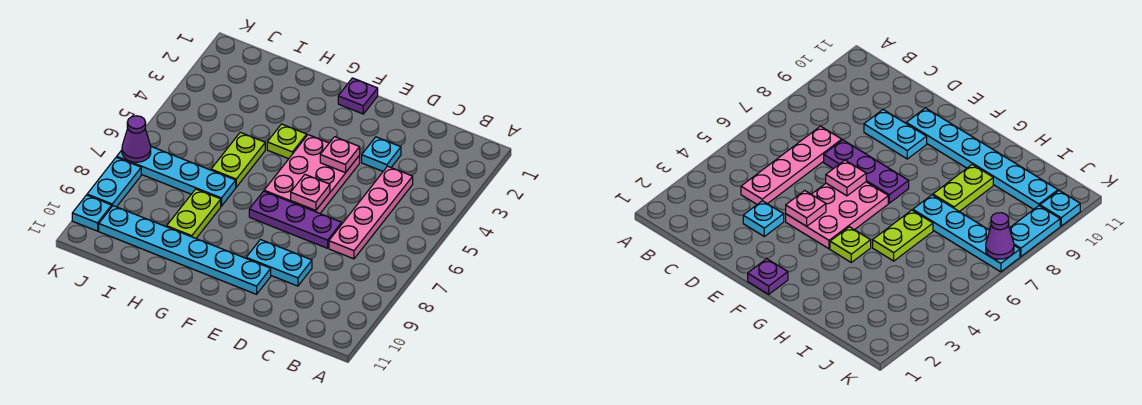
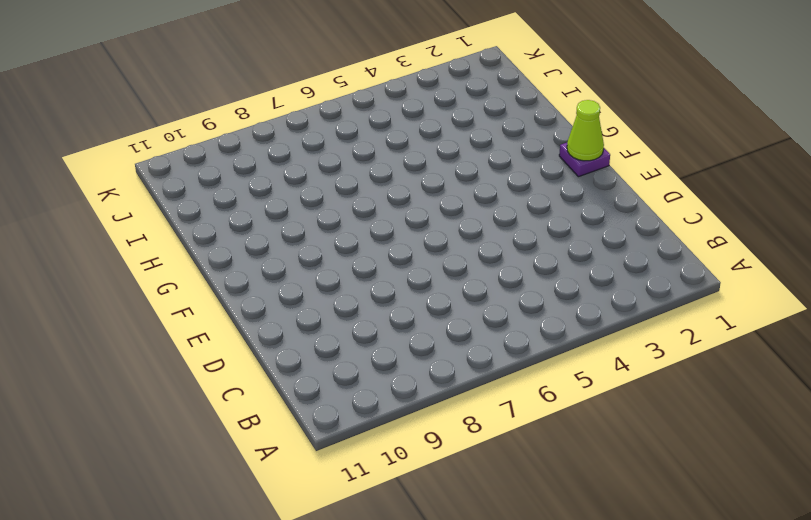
lime cone F1 level 2 -> none
none -> pink plate C4:C7 level 1
none -> cyan plate D3 level 1
none -> purple plate D7:F7 level 1

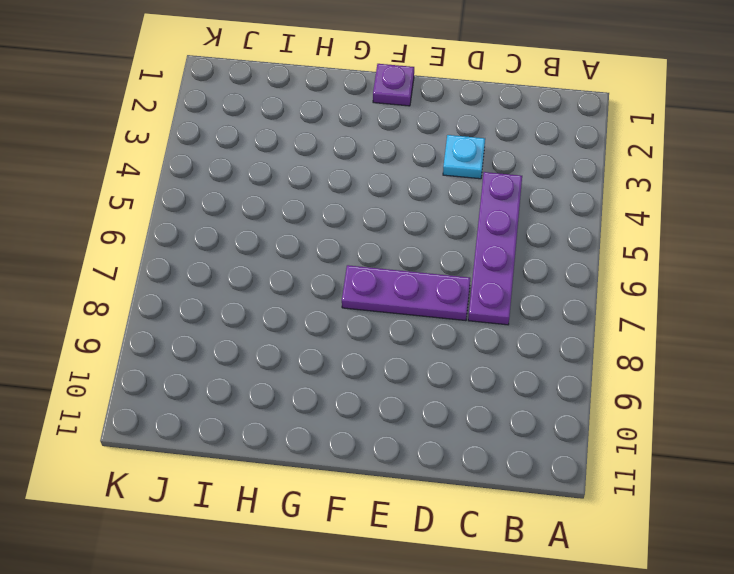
purple plate C4:C7 level 1 -> pink plate C4:C7 level 1
none -> cyan plate D9:E9 level 1
none -> pink plate E4:F6 level 1
none -> cyan plate E10:J10 level 1

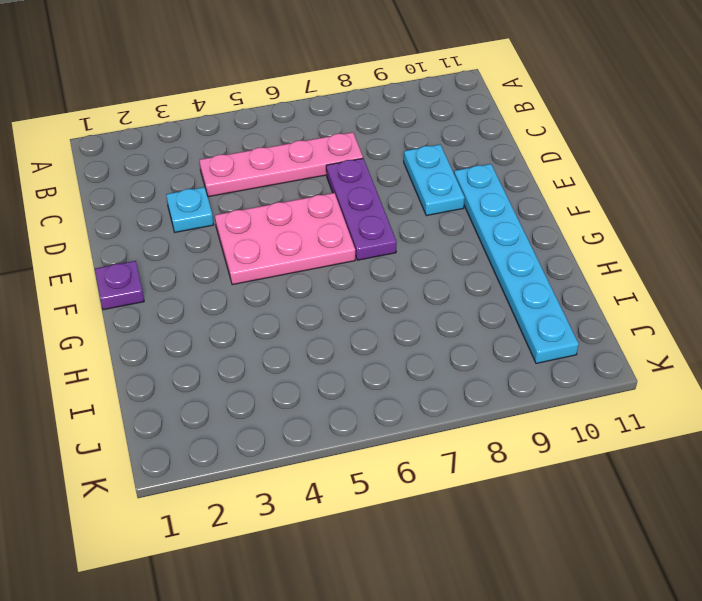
none -> lime plate G4 level 1
none -> lime plate H5:H6 level 1
none -> cyan plate H7:K7 level 1

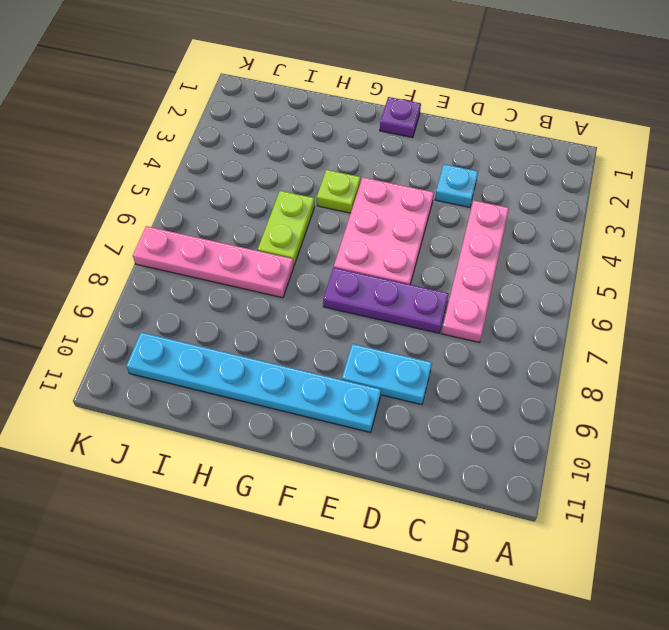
pink plate H7:K7 level 1 -> cyan plate H7:K7 level 1
none -> lime plate H8:H9 level 1
none -> cyan plate K8:K9 level 1
none -> cyan plate K10 level 1

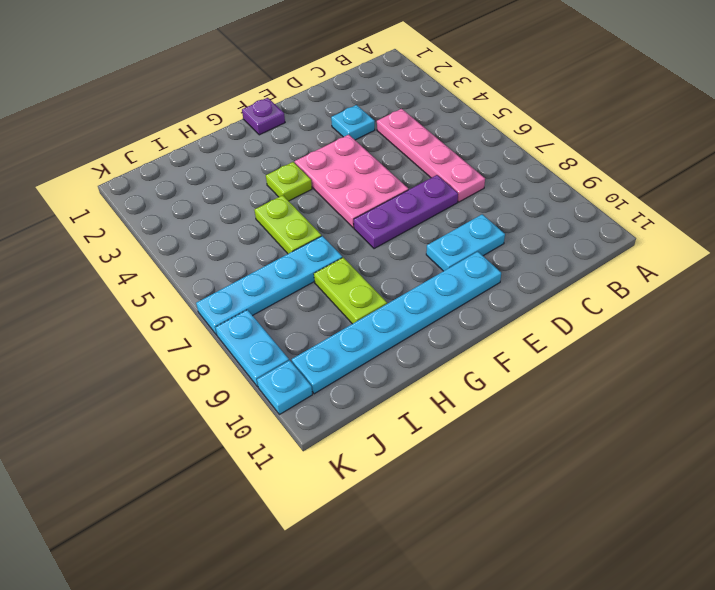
none -> pink plate E4 level 2
none -> pink plate E6 level 2
none -> purple cone K7 level 2

